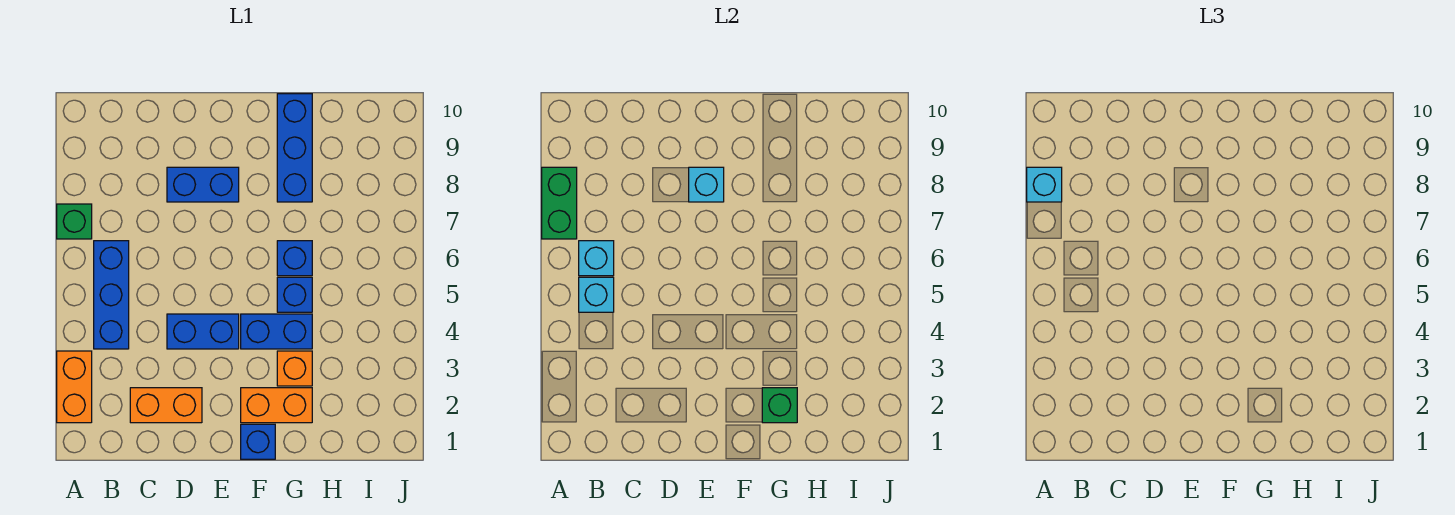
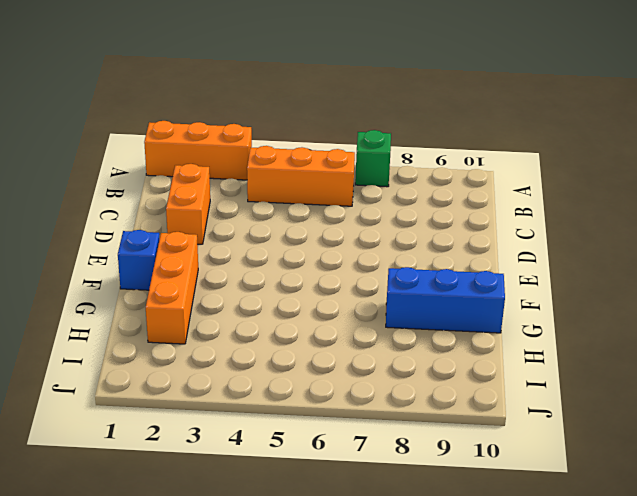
orange brick A1:A3 level 1 -> orange brick A2:A3 level 1
orange brick B4:B6 level 1 -> blue brick B4:B6 level 1
orange brick F2:H2 level 1 -> orange brick F2:G2 level 1
none -> blue brick D4:E4 level 1
none -> blue brick D8:E8 level 1
none -> blue brick F4:G4 level 1

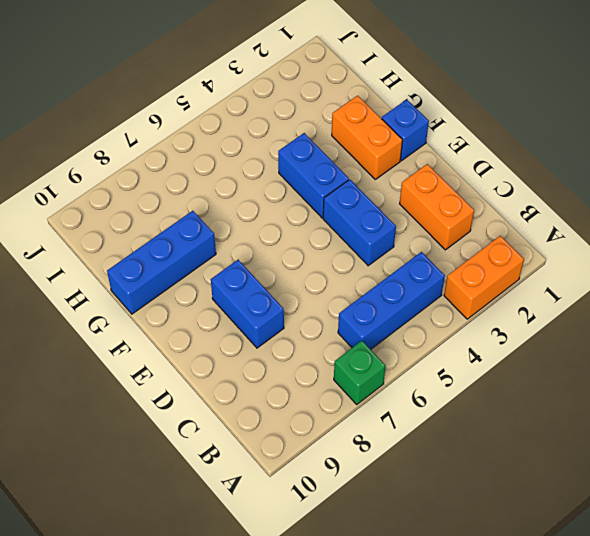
none -> orange brick G3 level 1
none -> blue brick G5 level 1
none -> blue brick G6 level 1

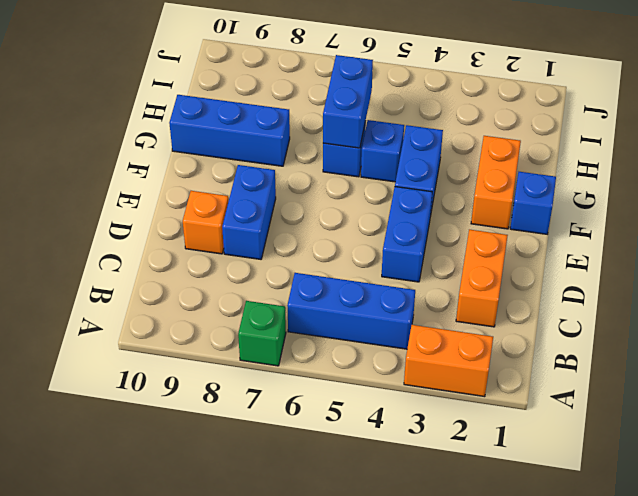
orange brick D9 level 1 -> orange brick G3 level 1
blue brick G6:H6 level 2 -> none
none -> green brick A7:A8 level 2
none -> cyan brick B5 level 2
none -> cyan brick B6 level 2

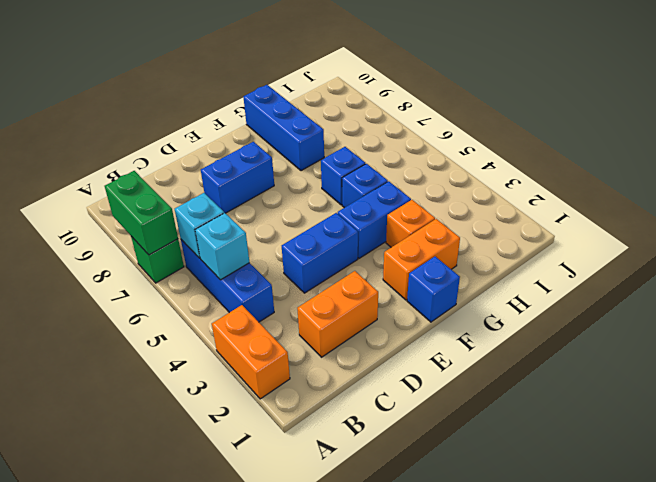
none -> cyan brick E8 level 2
none -> green brick G2 level 2
none -> cyan brick A8 level 3

